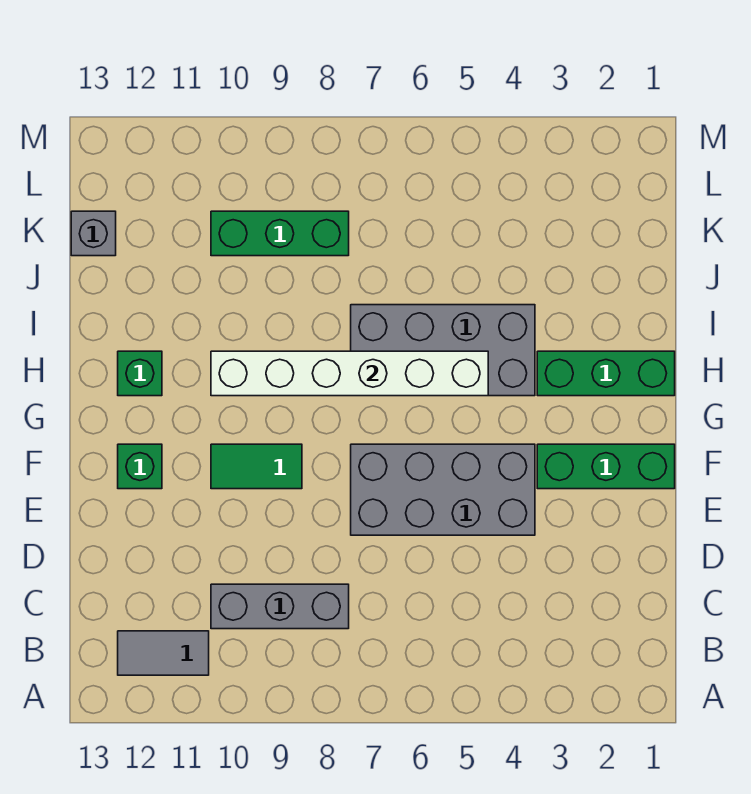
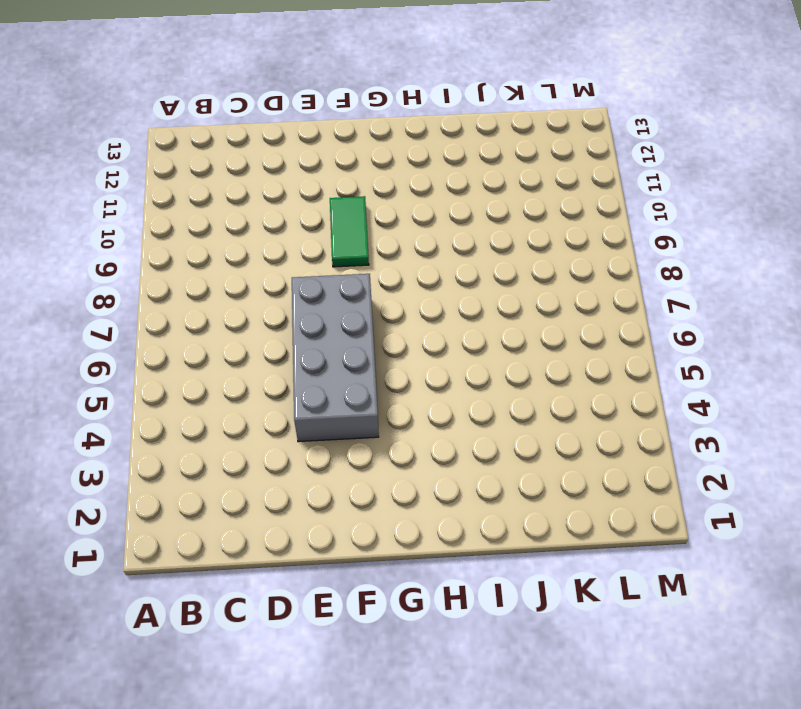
none -> grey tile B11:B12 level 1
none -> grey brick C8:C10 level 1
none -> green brick F1:F3 level 1

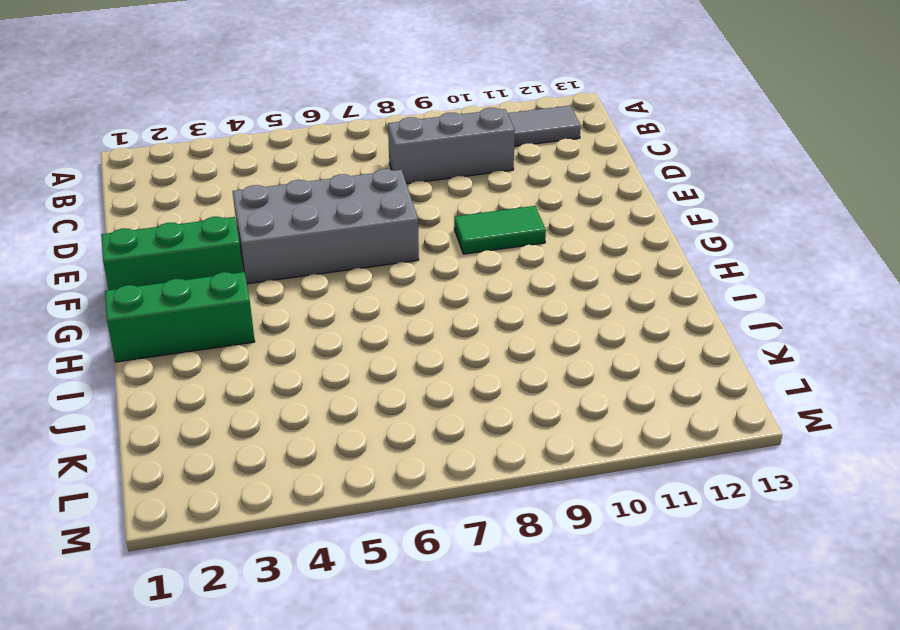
none -> green brick F12 level 1
none -> grey brick H4:I7 level 1
none -> green brick H12 level 1

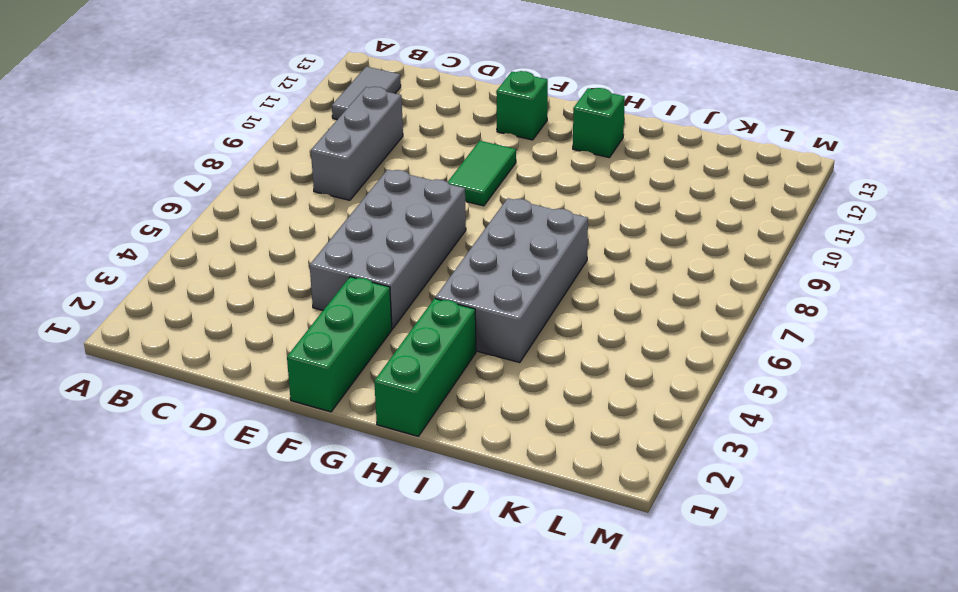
none -> green brick K8:K10 level 1
none -> grey brick K13 level 1
none -> white brick H5:H10 level 2

